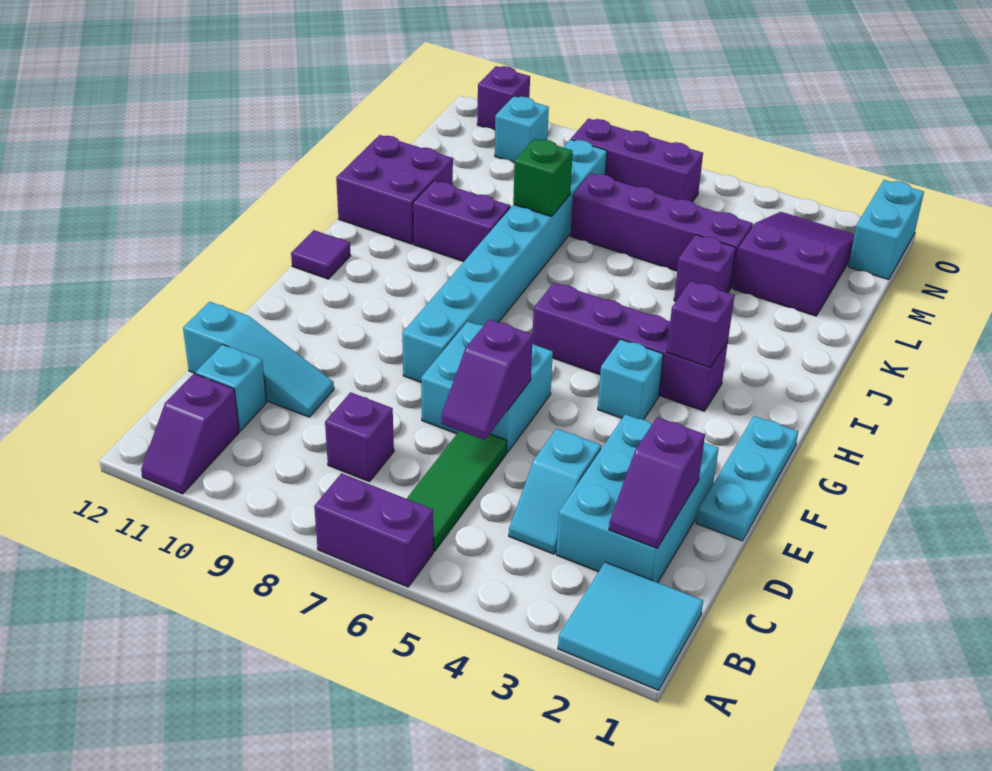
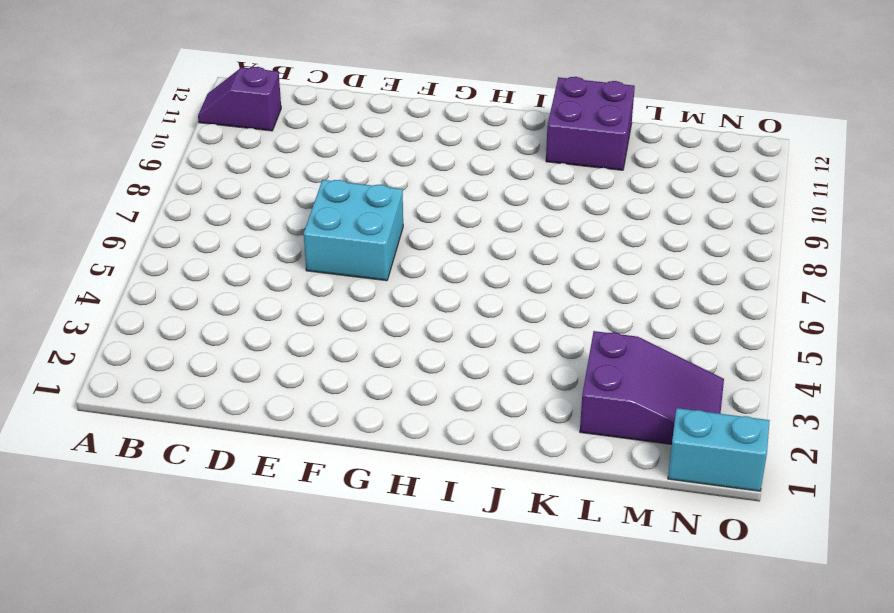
none -> cyan tile A1:B2 level 1
none -> purple brick A6:A7 level 1
none -> green tile B6:D6 level 1

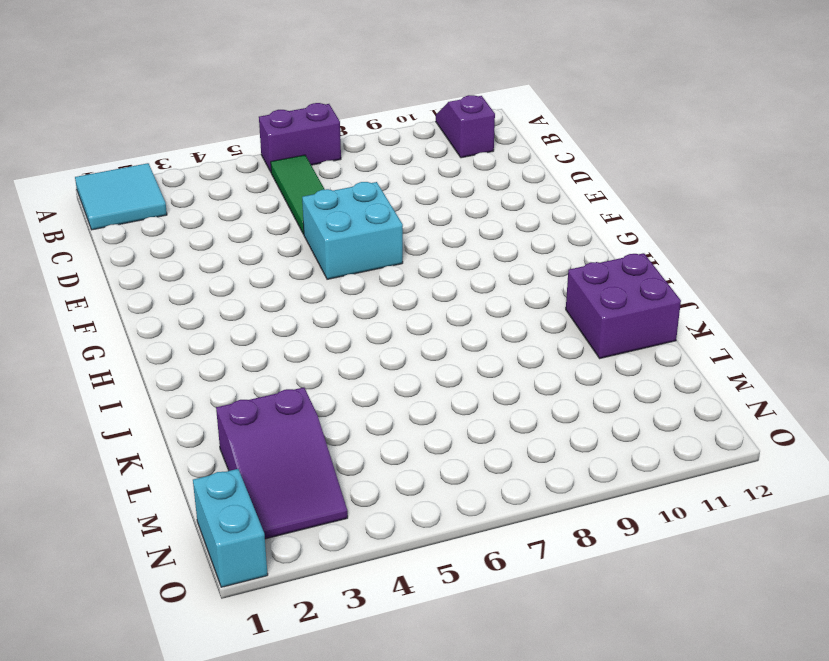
none -> cyan brick C2:E3 level 1
none -> cyan slope C4:D4 level 1 top D
none -> purple brick C8 level 1

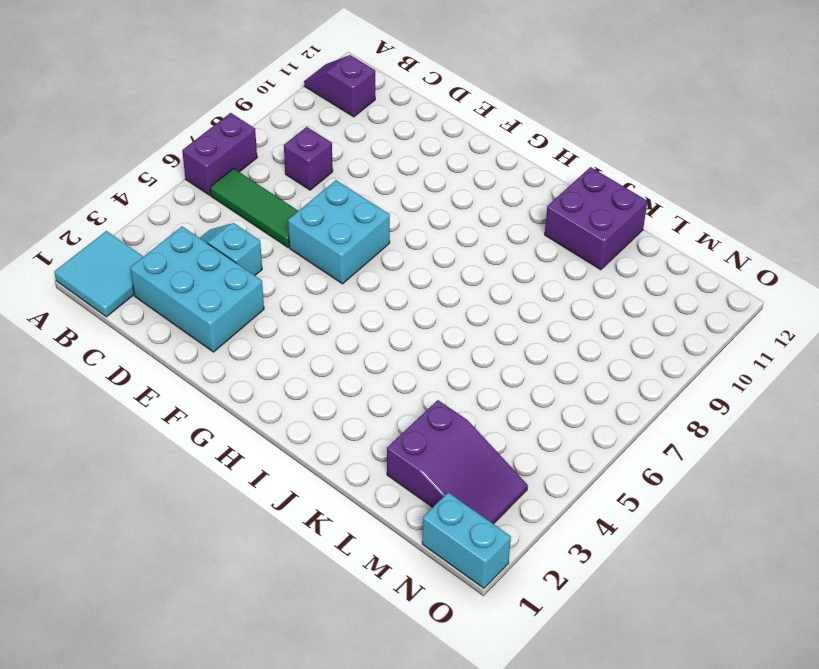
none -> cyan brick C11 level 1
none -> cyan slope D10:D12 level 1 top 12
none -> cyan plate E1:G1 level 1

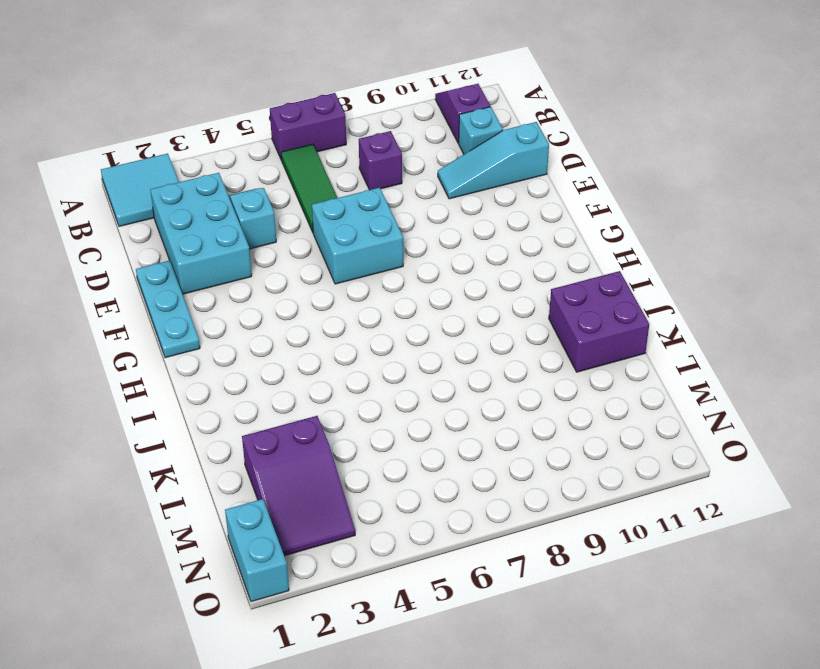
none -> cyan brick F8:M8 level 1
none -> cyan brick G4 level 1
none -> purple brick H3:H6 level 1

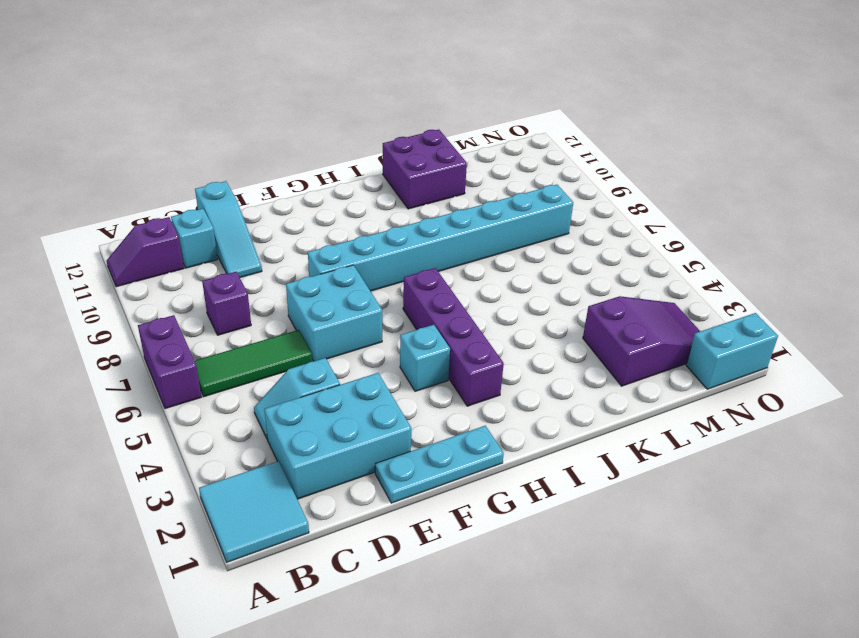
none -> purple tile H12 level 1
none -> purple brick J9:J10 level 1
none -> purple brick K4 level 1

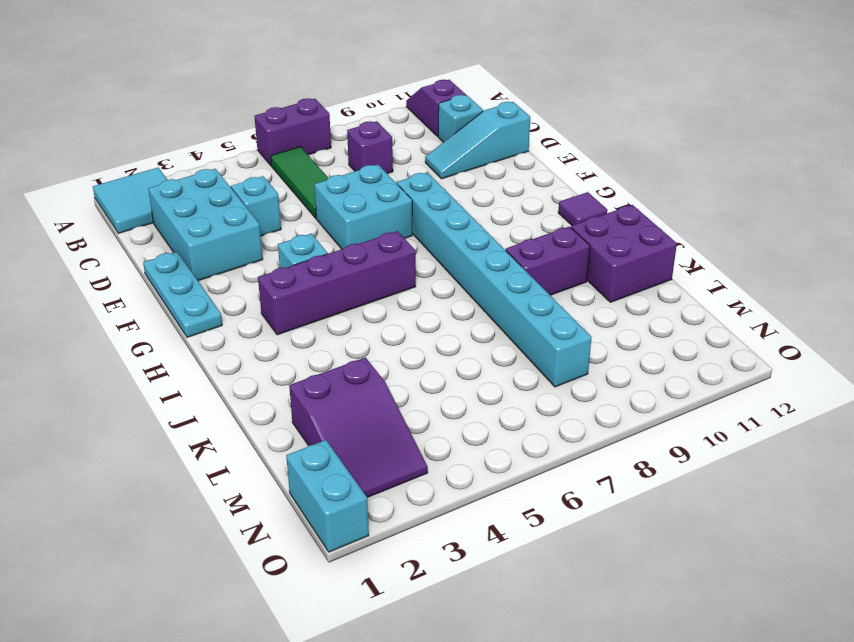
none -> purple brick K4 level 1
none -> purple brick L4:L7 level 1
none -> purple brick N6:N8 level 1

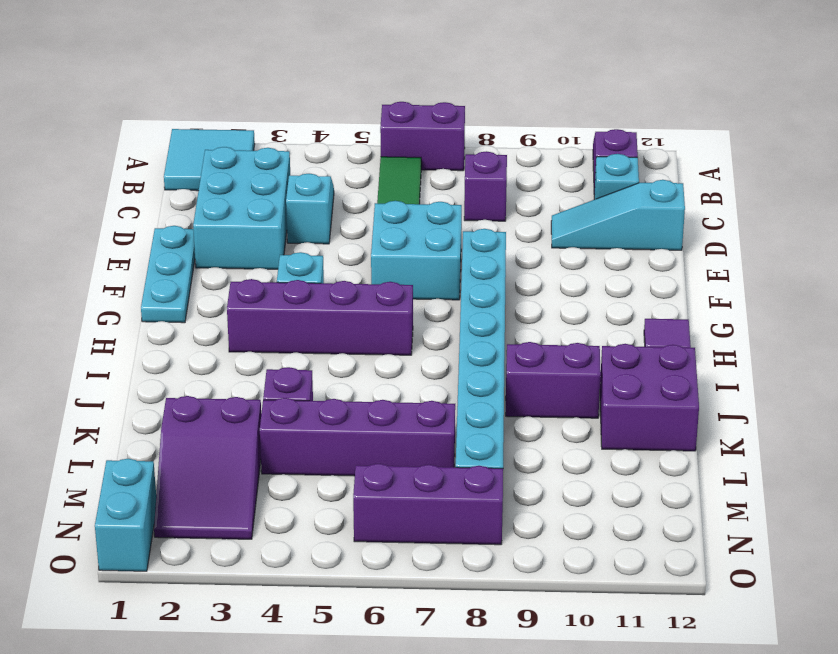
none -> cyan brick N10 level 1
none -> purple brick O11 level 1
none -> purple slope C2:D2 level 2 top D

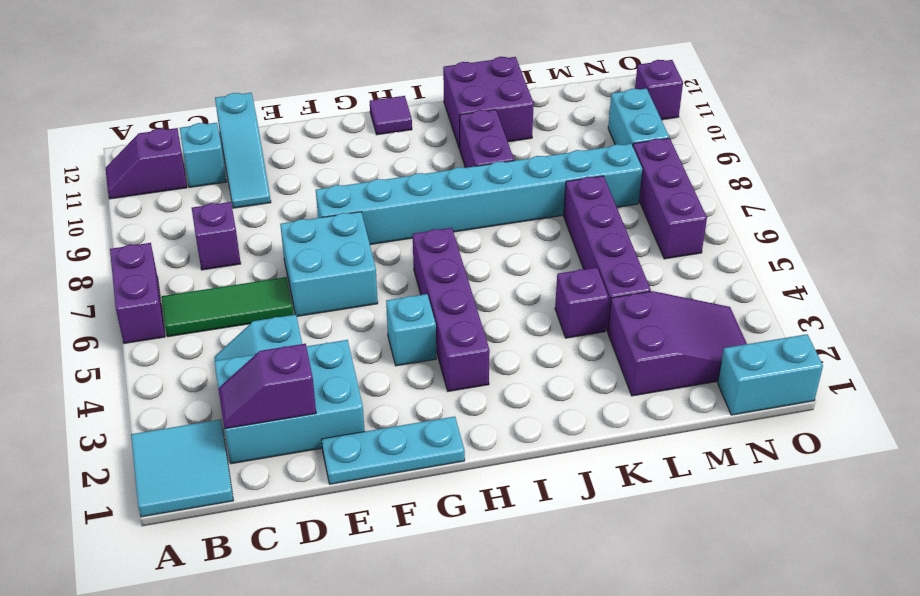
cyan brick N9:N10 level 1 -> cyan brick N10 level 1
none -> purple slope D6:E6 level 2 top E
none -> purple brick H3 level 2
none -> green brick K8 level 2

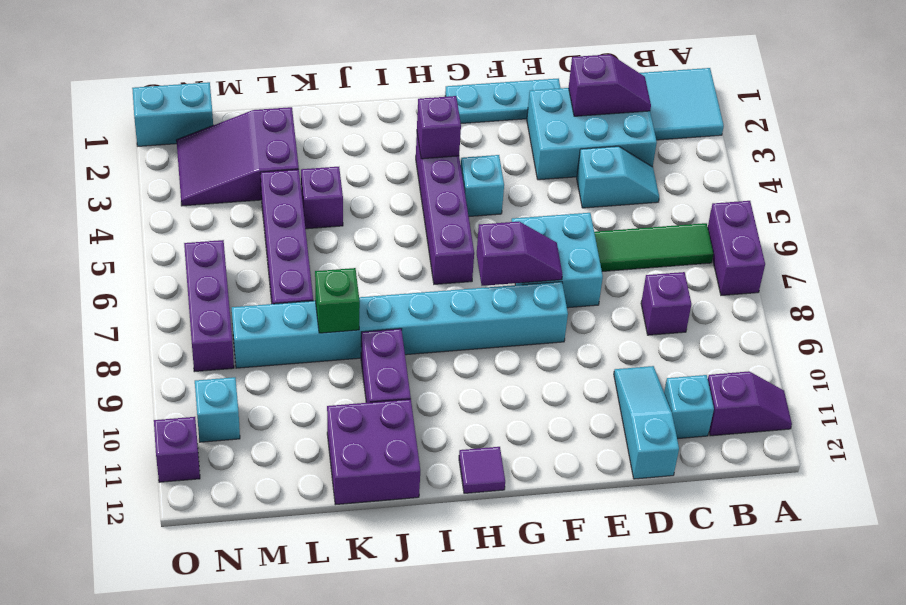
purple slope F7:G7 level 2 top G -> purple slope D6:E6 level 2 top E

